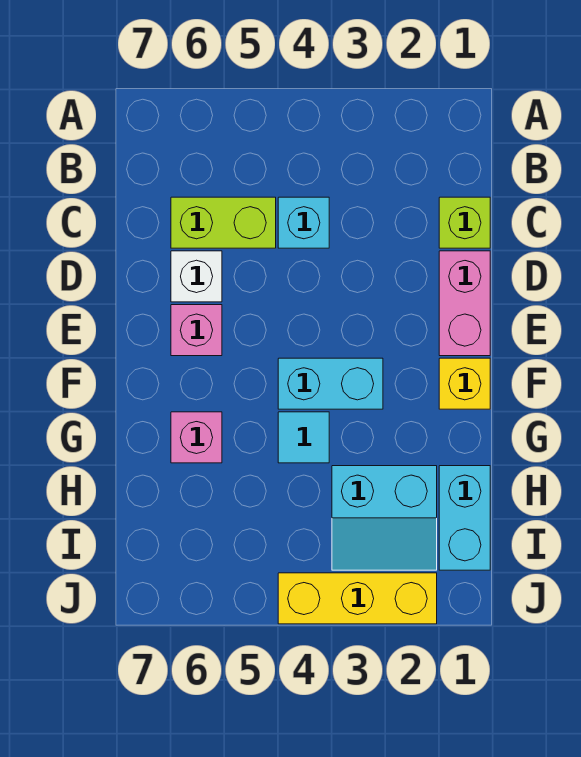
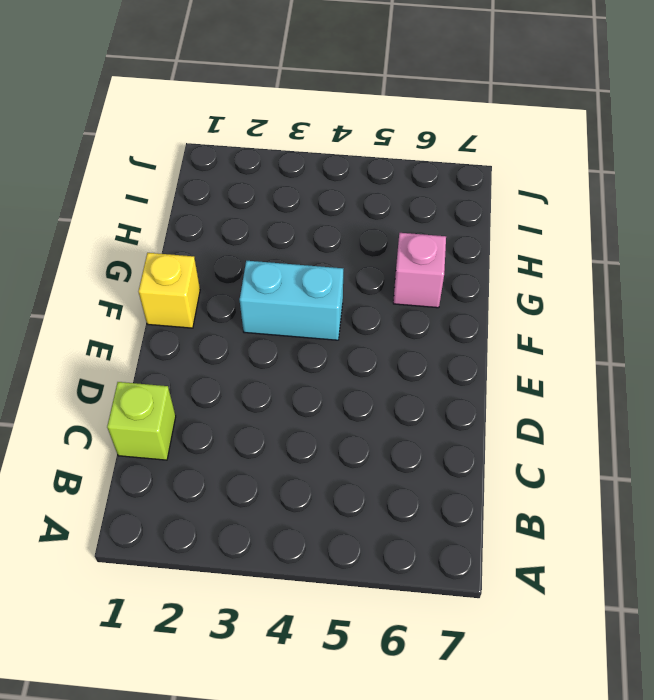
none -> cyan brick C4 level 1
none -> lime brick C5:C6 level 1
none -> pink brick D1:E1 level 1

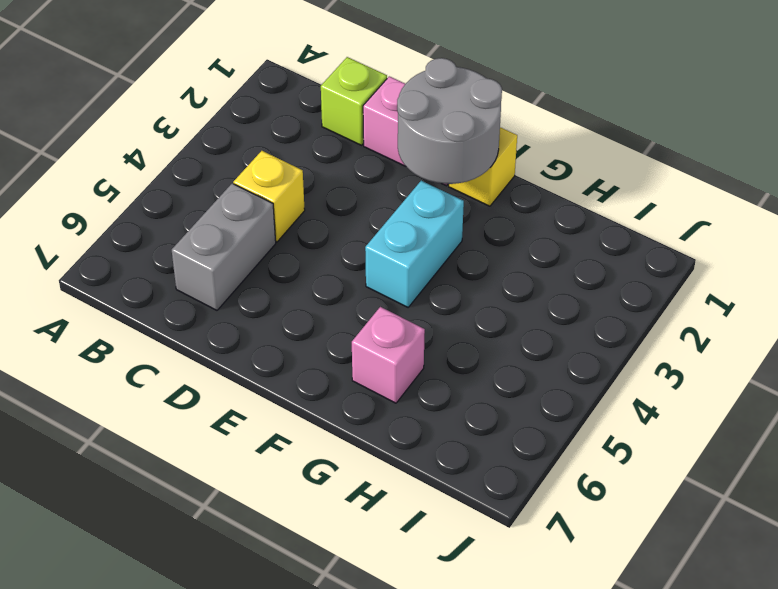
yellow brick C4 level 1 -> cyan brick C4 level 1
grey brick C5:C6 level 1 -> lime brick C5:C6 level 1
grey round brick E1:F2 level 2 -> none
none -> white brick D6 level 1
none -> pink brick E6 level 1
none -> cyan tile G4 level 1

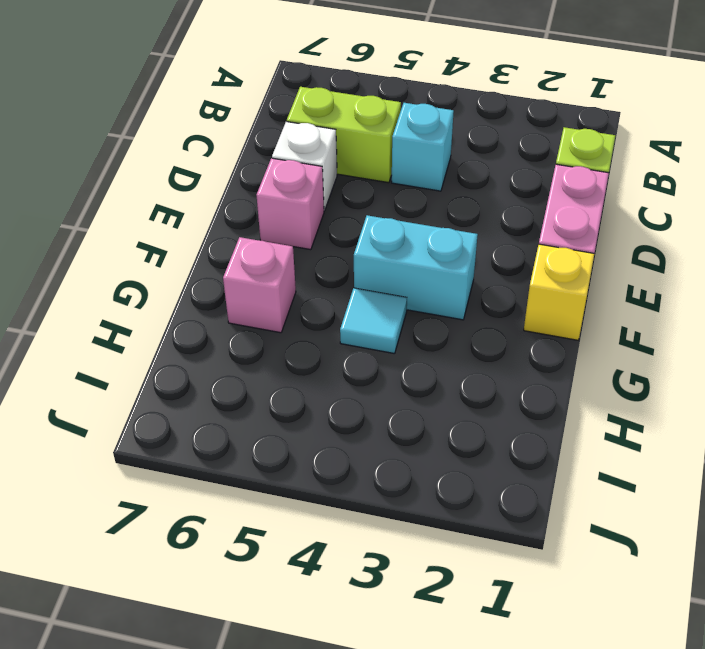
none -> cyan brick H1:I1 level 1
none -> cyan slope H2:I3 level 1 top H
none -> yellow brick J2:J4 level 1

